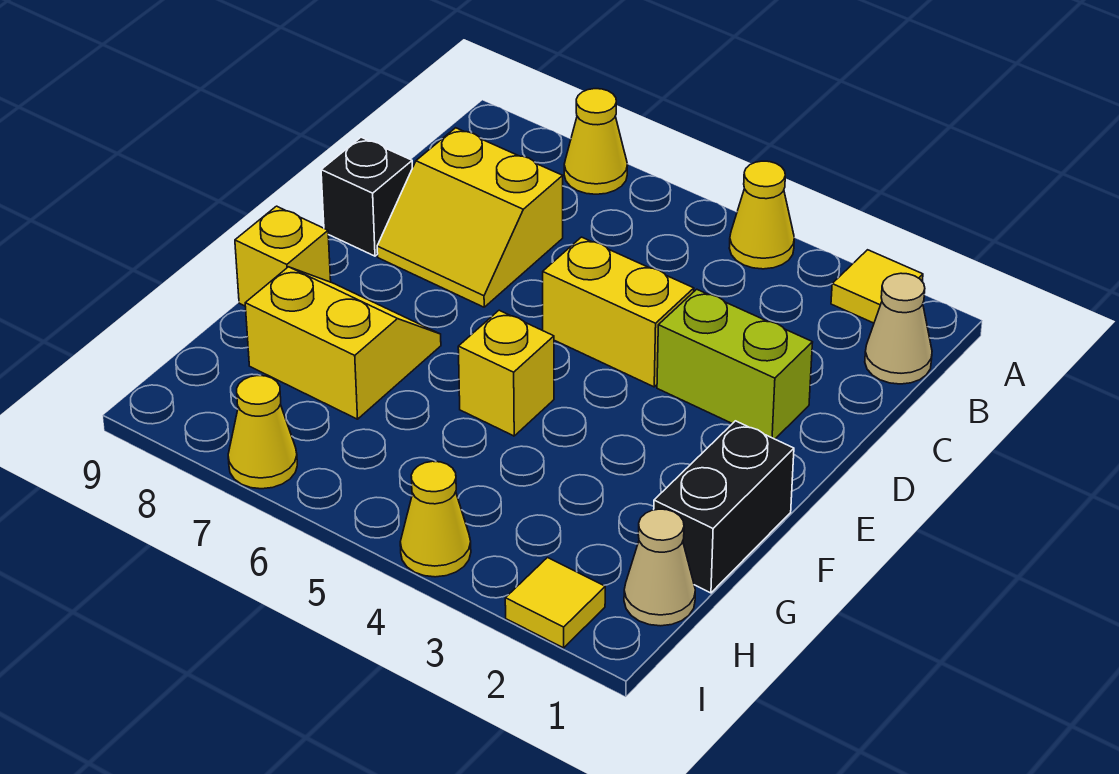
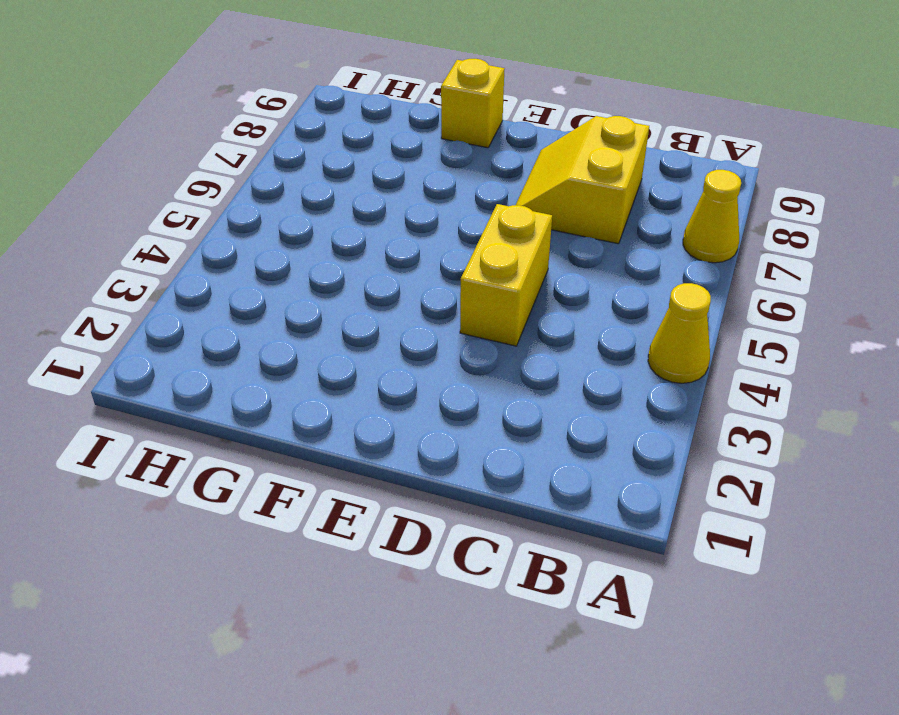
none -> yellow tile A2 level 1
none -> tan cone B1 level 1
none -> lime brick D2:D3 level 1

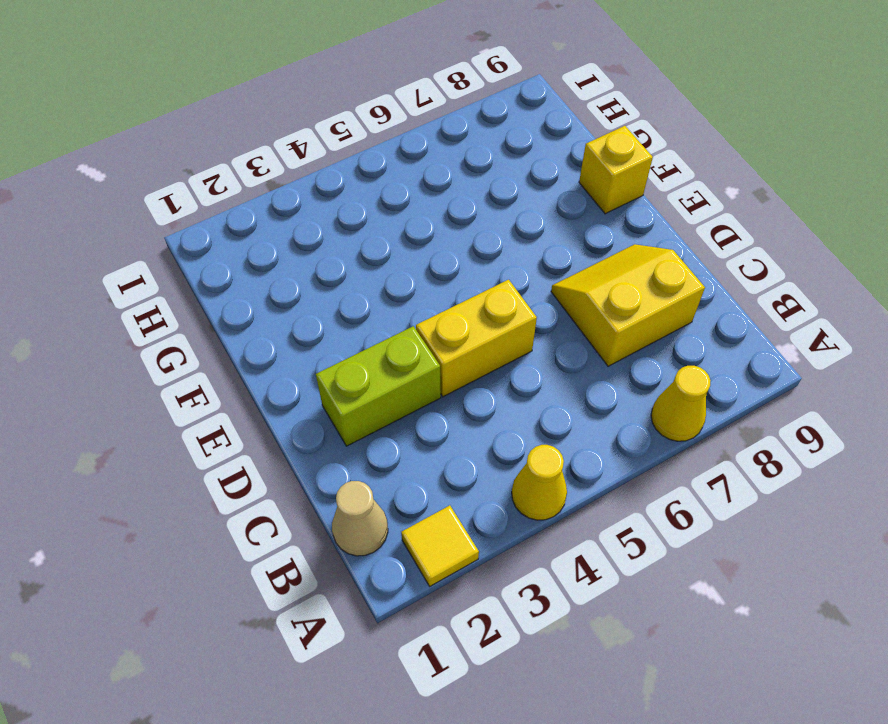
none -> black brick D9 level 1
none -> black brick F1:G1 level 1
none -> yellow brick F5 level 1

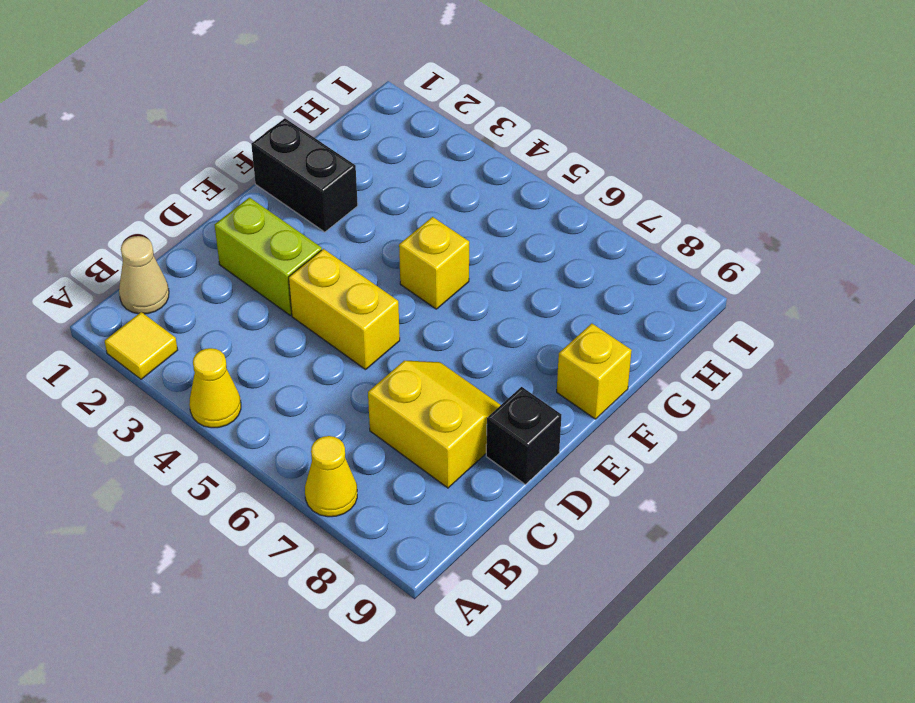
black brick F1:F2 level 1 -> black brick F1:G1 level 1
none -> yellow slope F7:G8 level 1 top G
none -> tan cone H1 level 1
none -> yellow tile I2 level 1

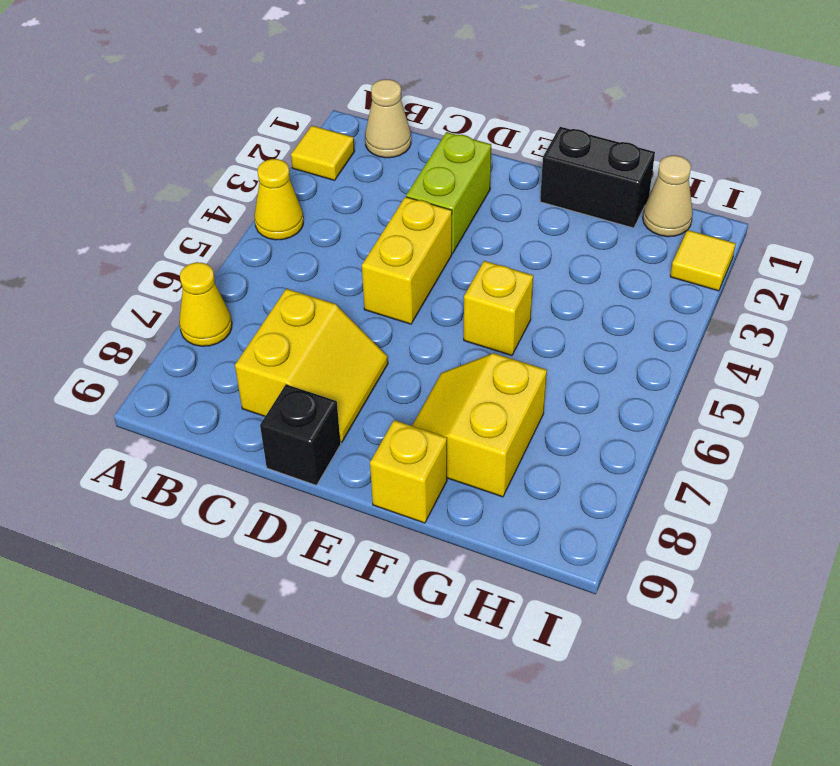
none -> yellow cone I4 level 1
none -> yellow cone I7 level 1

